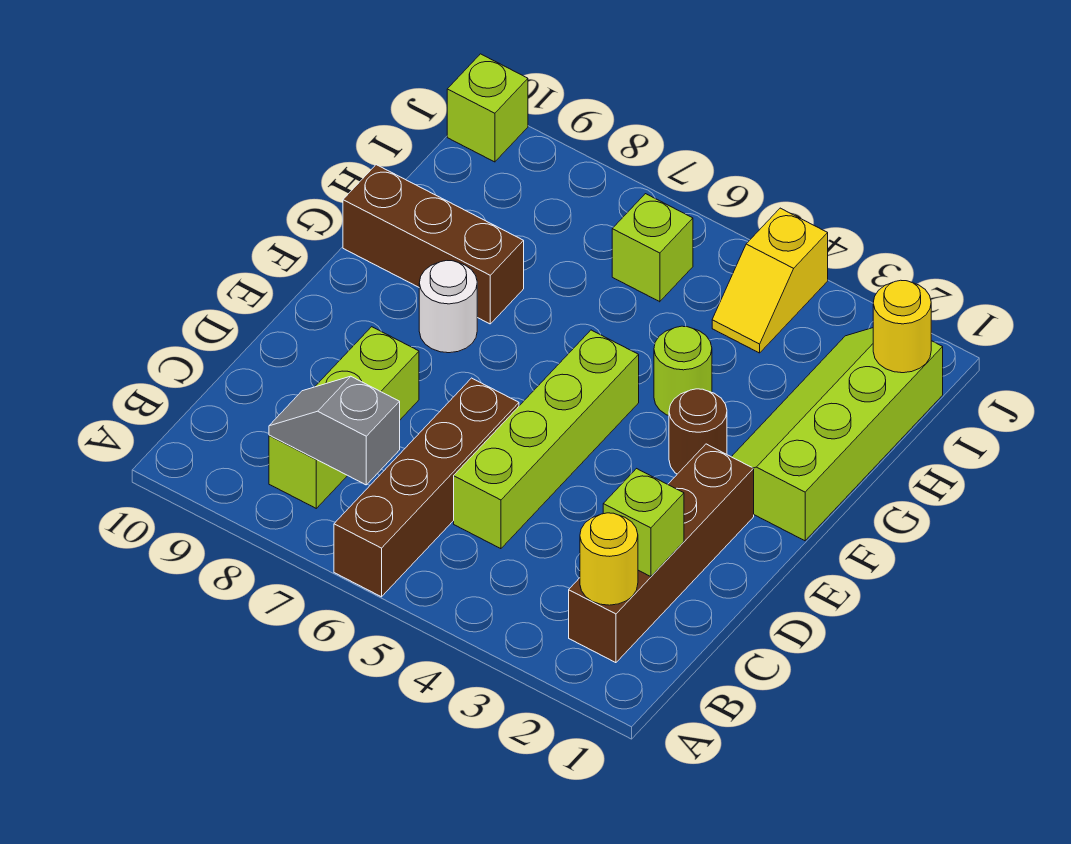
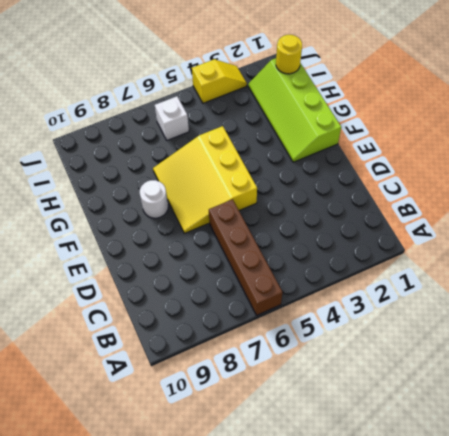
yellow slope E5:G7 level 1 top 5 -> lime brick C5:F5 level 1
white brick I6 level 1 -> lime brick I6 level 1
yellow slope J3:J4 level 1 top 4 -> yellow slope I4:J4 level 1 top J
none -> brown brick B2:E2 level 1
none -> lime brick B8:D8 level 1
none -> brown round brick F3 level 1

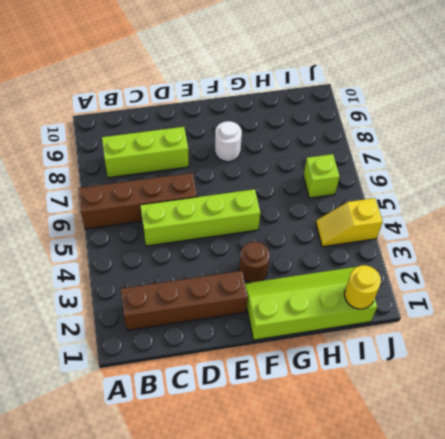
none -> lime round brick G4 level 1
none -> brown brick G8:G10 level 1
none -> lime brick J10 level 1

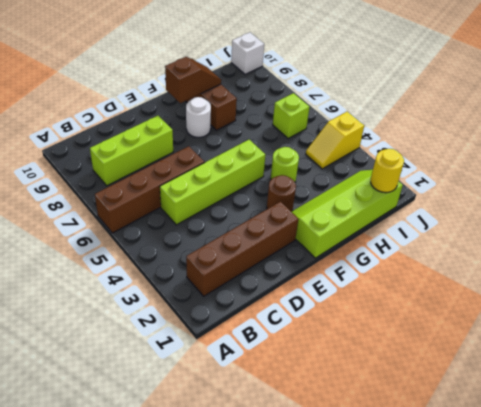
brown slope F9:G9 level 2 top F -> none
white brick J10 level 1 -> lime brick J10 level 1
none -> yellow round brick B2 level 2
none -> grey slope B7:B8 level 2 top 7
none -> lime brick C2 level 2

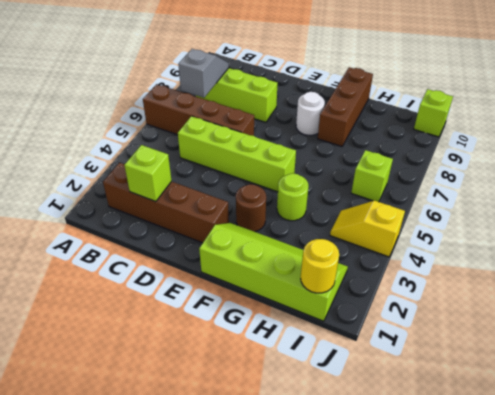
none -> yellow round brick B2 level 2

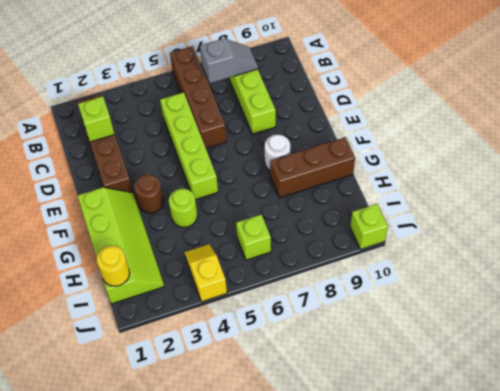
none -> yellow round brick B2 level 2

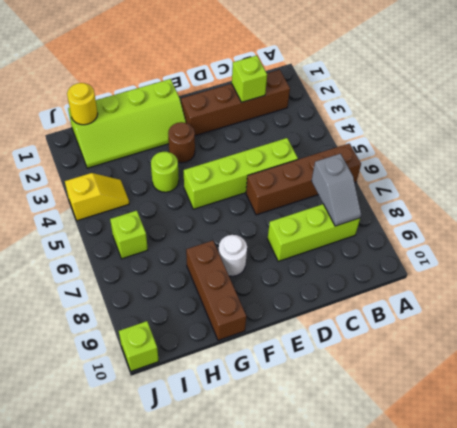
none -> yellow round brick B2 level 2

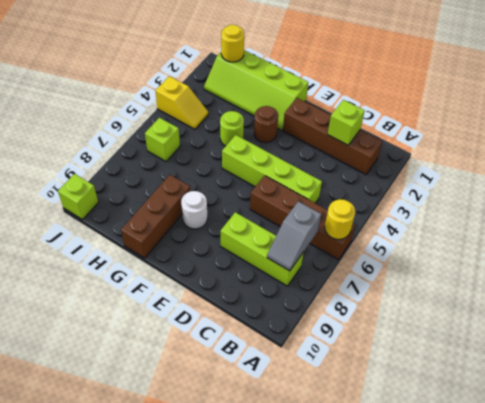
yellow round brick A6 level 2 -> yellow round brick B2 level 2

